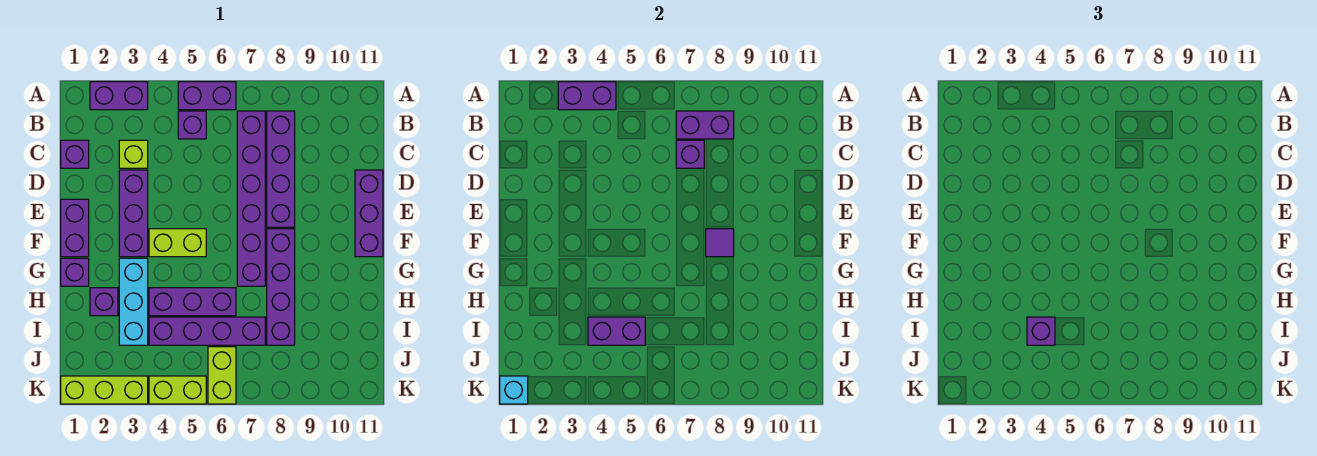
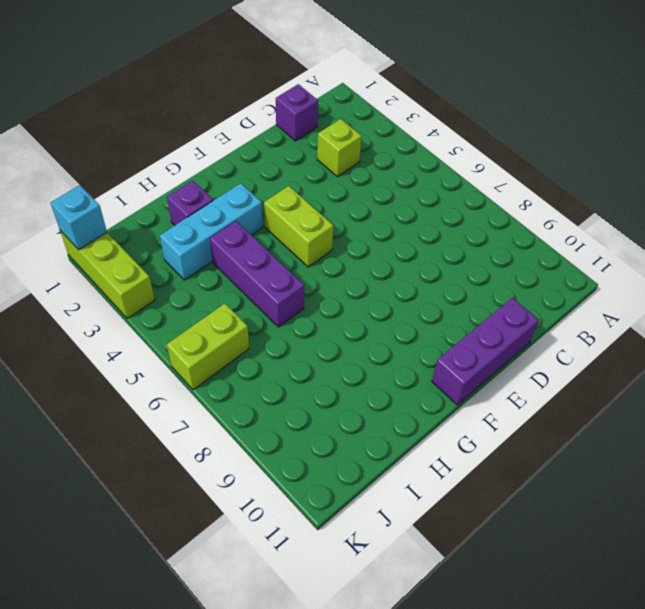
none -> purple brick A2:A3 level 1
none -> purple brick A5:A6 level 1
none -> purple brick B5 level 1

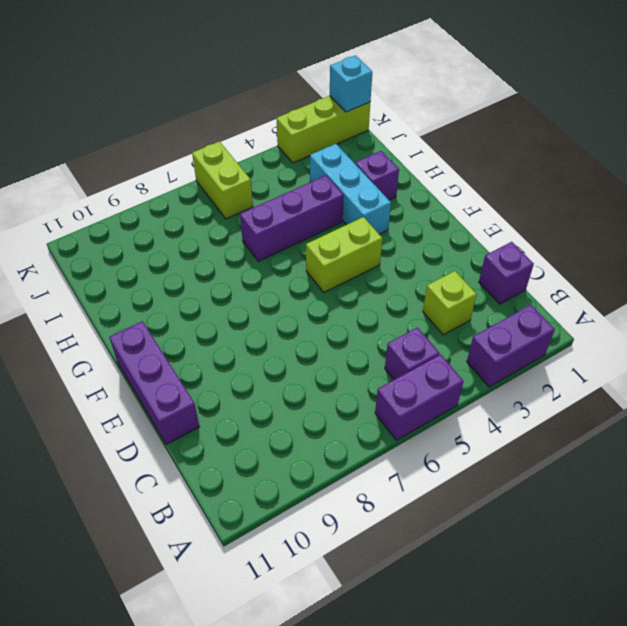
none -> purple brick B7:G7 level 1
none -> purple brick B8:E8 level 1
none -> purple brick D3:F3 level 1

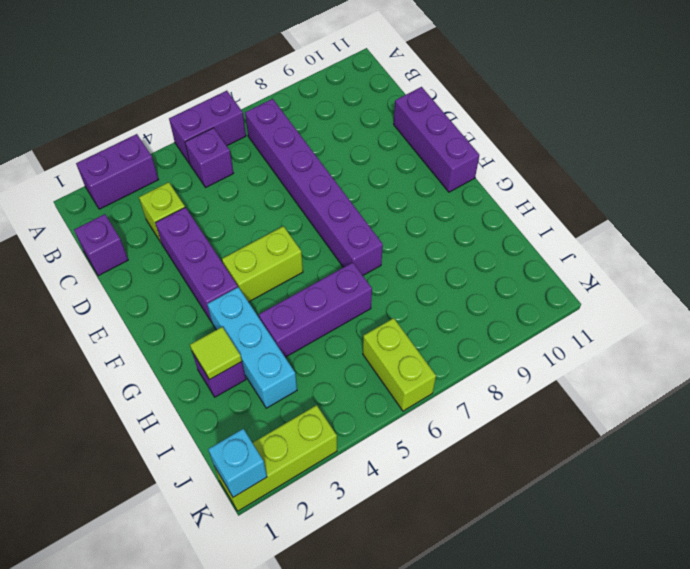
lime tile H2 level 2 -> none
none -> purple brick B8:E8 level 1
none -> purple brick E1:F1 level 1
none -> purple brick F8:I8 level 1

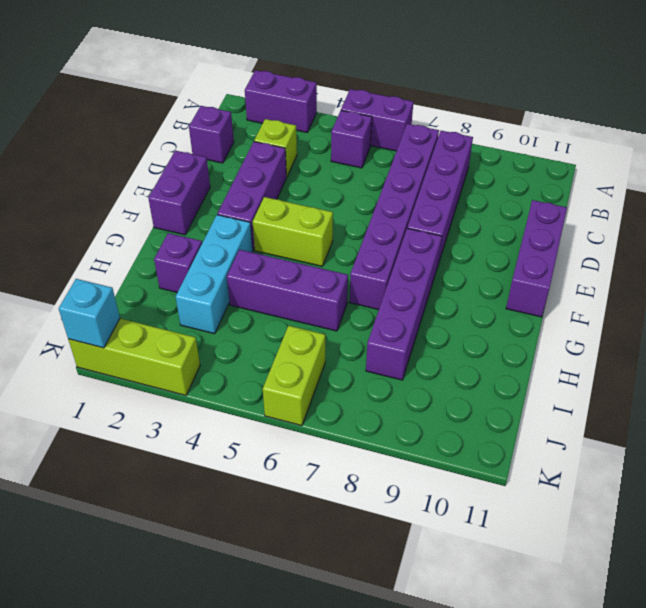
none -> purple brick G1 level 1
none -> purple brick I4:I7 level 1
none -> lime brick K4:K5 level 1

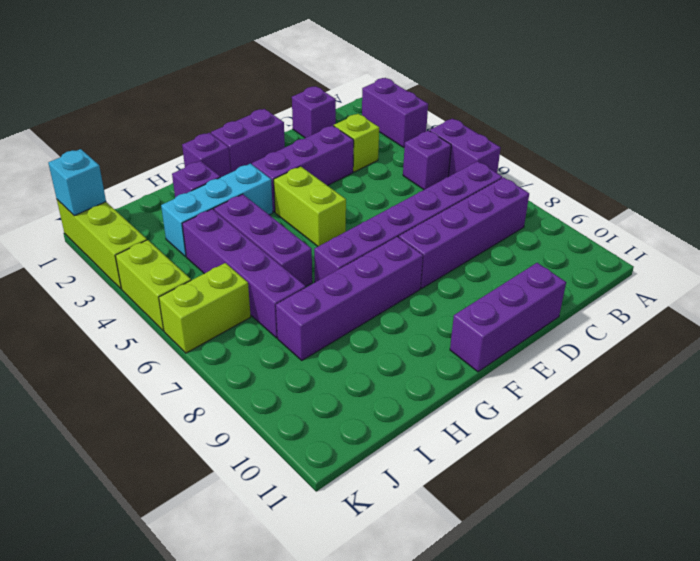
none -> purple brick A3:A4 level 2
none -> purple brick B7:B8 level 2
none -> purple brick C7 level 2

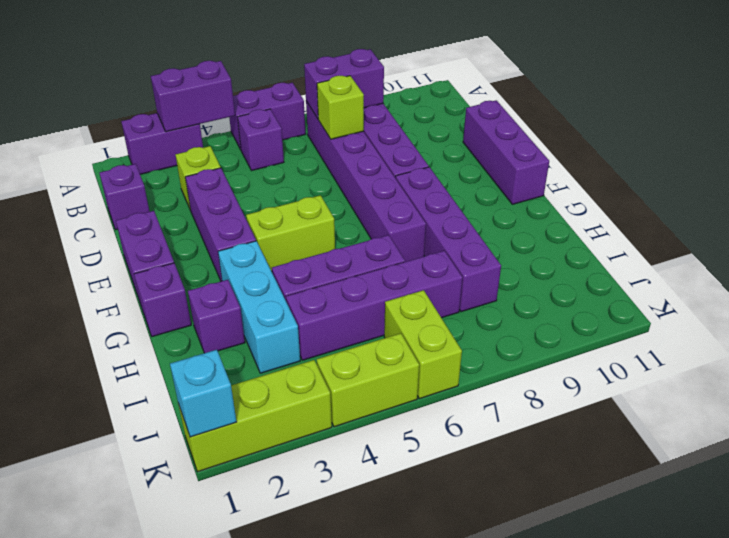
lime brick C7 level 2 -> purple brick C7 level 2
none -> purple tile F8 level 2
none -> purple brick I4:I5 level 2
none -> purple brick I4 level 3

